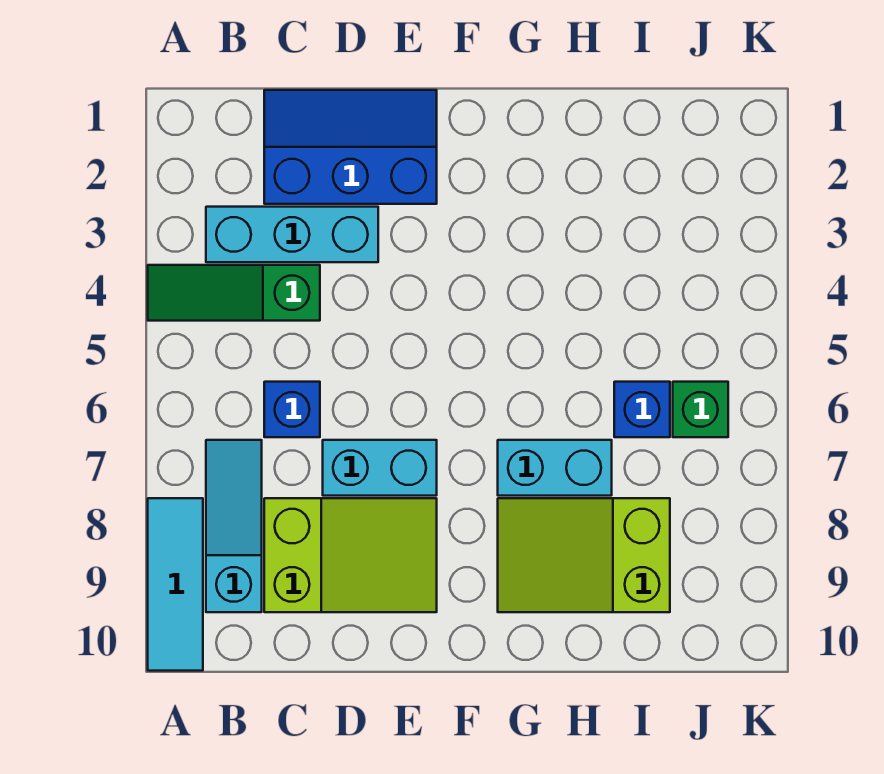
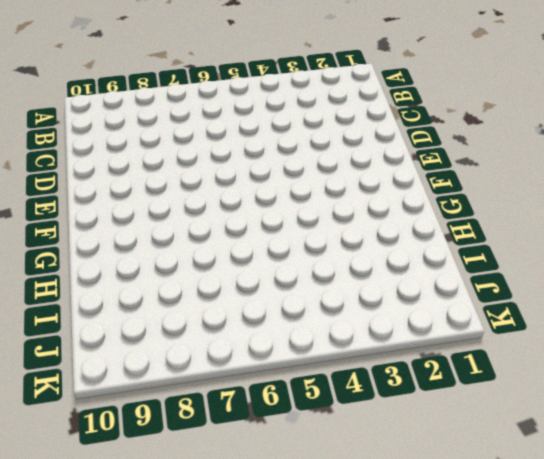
none -> green slope A4:C4 level 1 top C
none -> cyan tile A8:A10 level 1
none -> cyan brick B3:D3 level 1

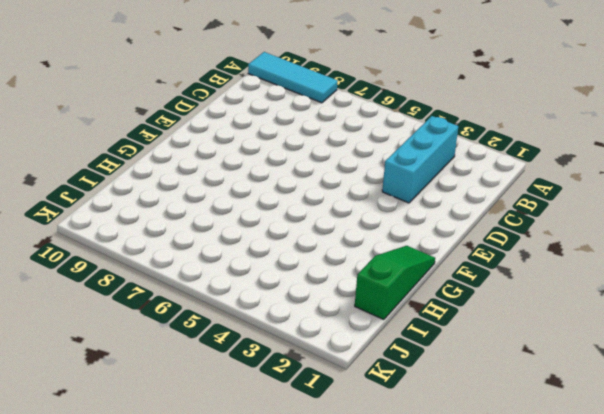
green slope G1:I1 level 1 top I -> green slope A4:C4 level 1 top C
none -> cyan slope B7:B9 level 1 top 9
none -> blue slope C1:E2 level 1 top 2
none -> blue brick C6 level 1

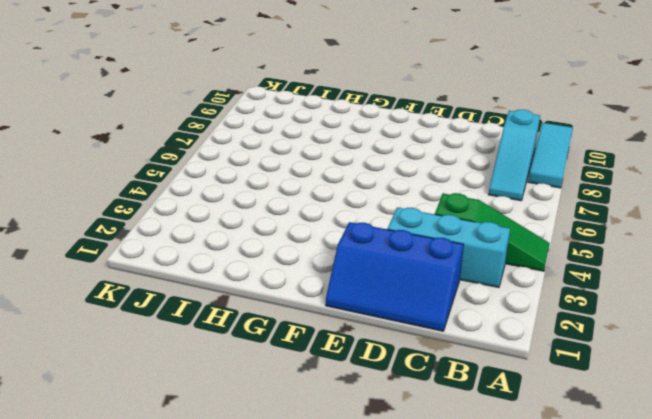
none -> blue brick C6 level 1
none -> lime slope C8:E9 level 1 top C
none -> cyan brick D7:E7 level 1

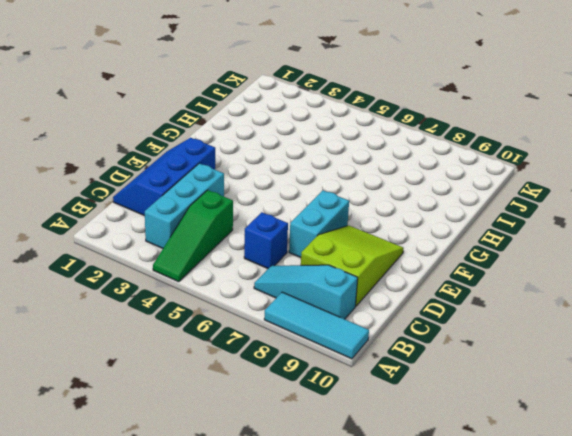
none -> cyan brick G7:H7 level 1
none -> lime slope G8:I9 level 1 top I
none -> blue brick I6 level 1

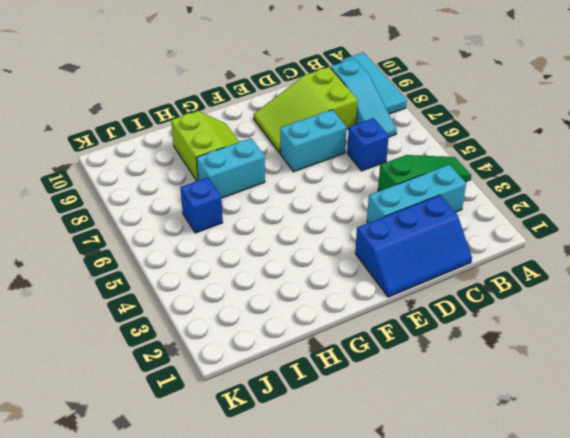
lime slope G8:H9 level 1 top H -> lime slope G8:I9 level 1 top I
none -> green brick J6 level 1

